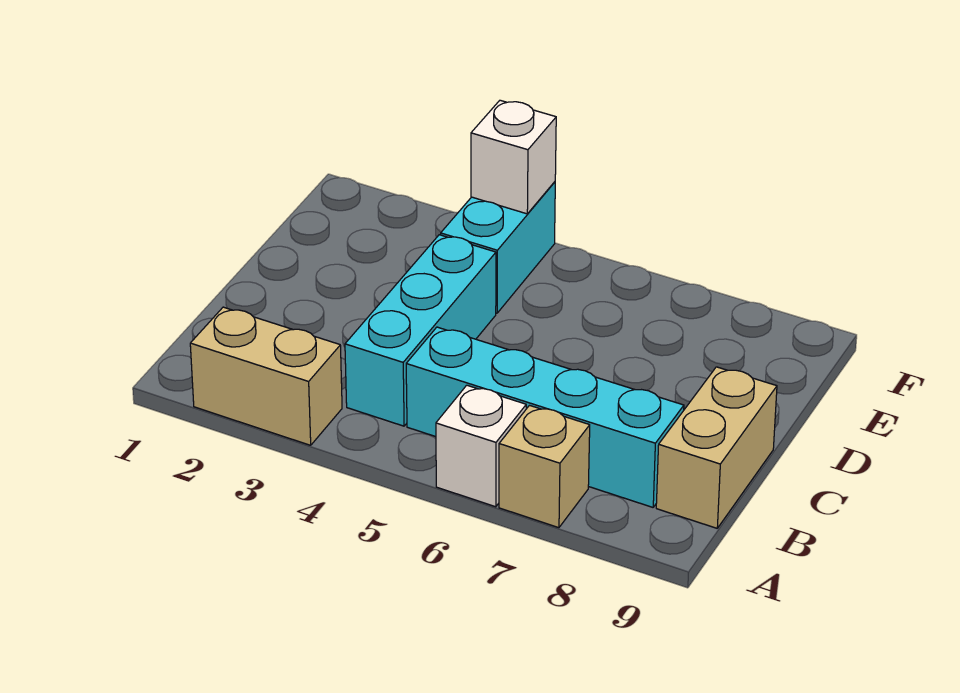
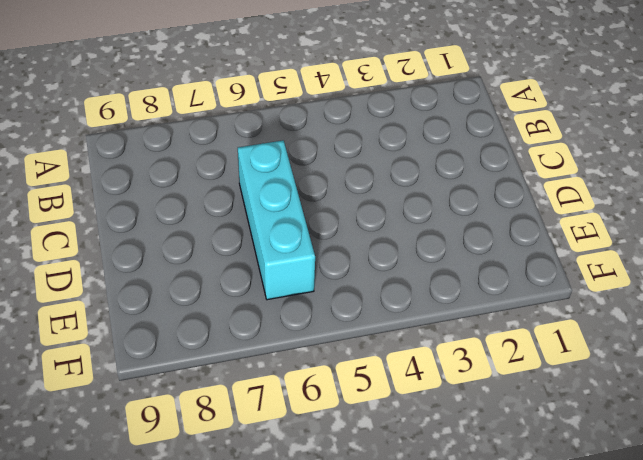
cyan brick C6:E6 level 1 -> cyan brick B4:D4 level 1
none -> tan brick A2:A3 level 1
none -> white brick A6 level 1

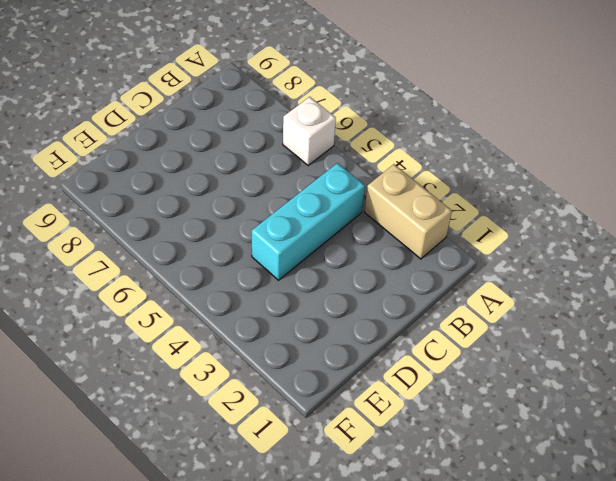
none -> tan brick A7 level 1
none -> cyan brick B5:B8 level 1

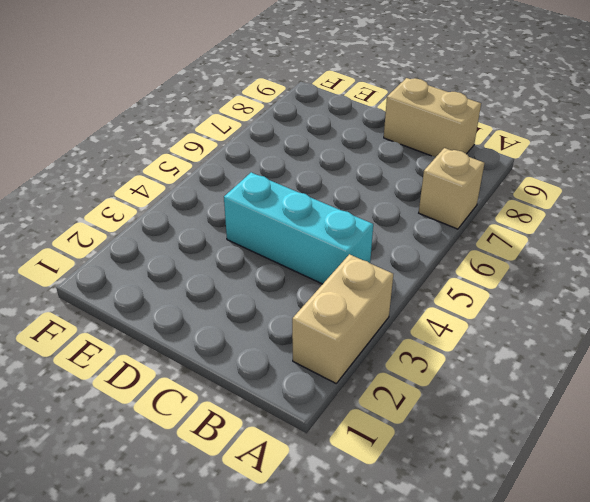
none -> white brick A6 level 1
none -> cyan brick B5:B8 level 1

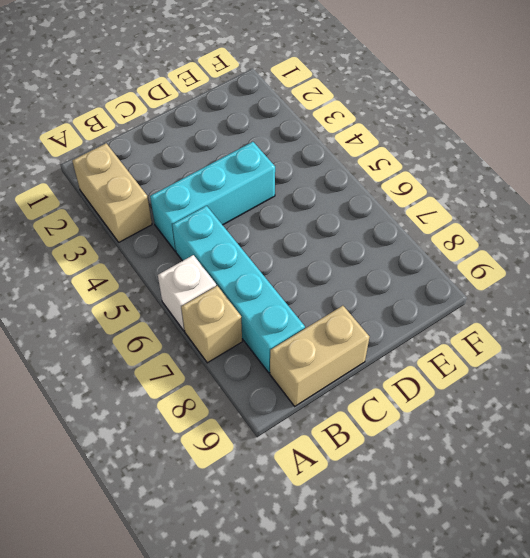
none -> cyan brick E4:F4 level 1
none -> white brick F4 level 2

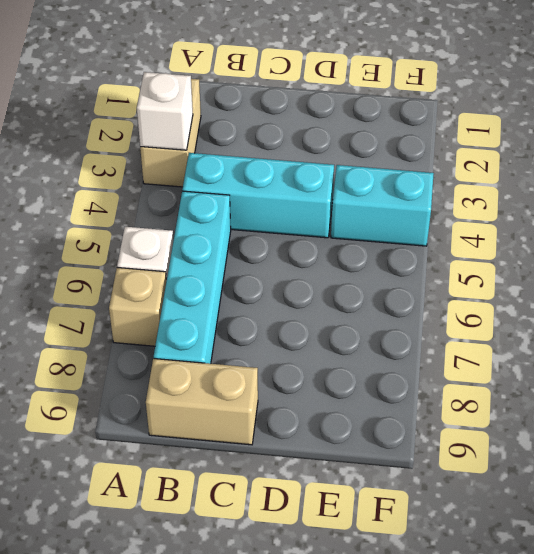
white brick A3 level 2 -> white brick F4 level 2

